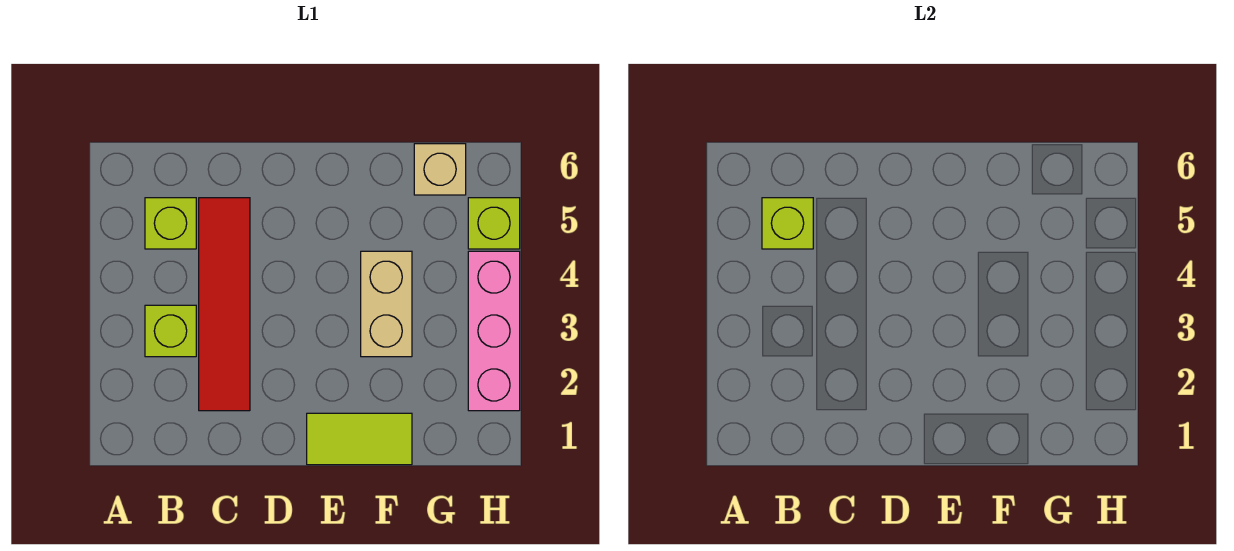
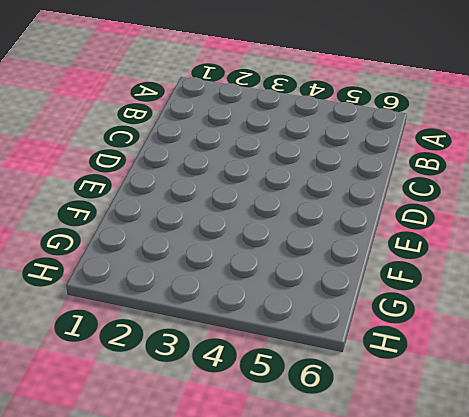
none -> lime brick B3 level 1
none -> lime brick B5 level 1

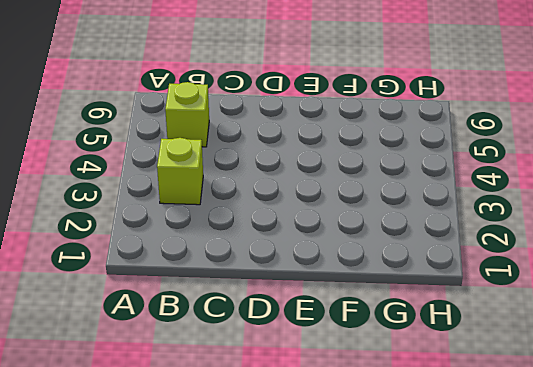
none -> red tile C2:C5 level 1
none -> lime tile E1:F1 level 1

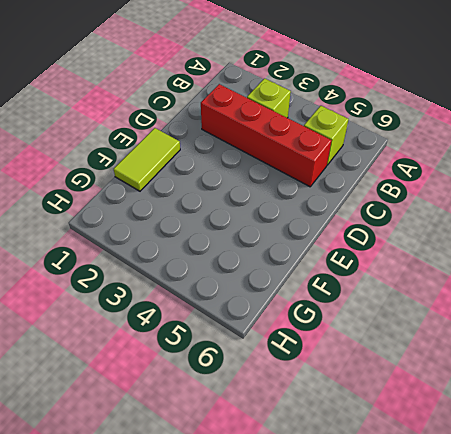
red brick C2:C5 level 1 -> red tile C2:C5 level 1
none -> tan brick F3:F4 level 1
none -> tan brick G6 level 1

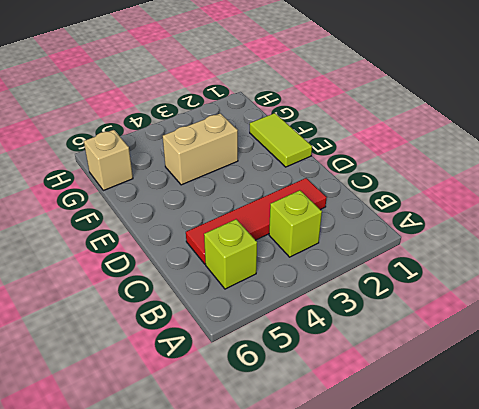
none -> pink brick H2:H4 level 1
none -> lime brick H5 level 1

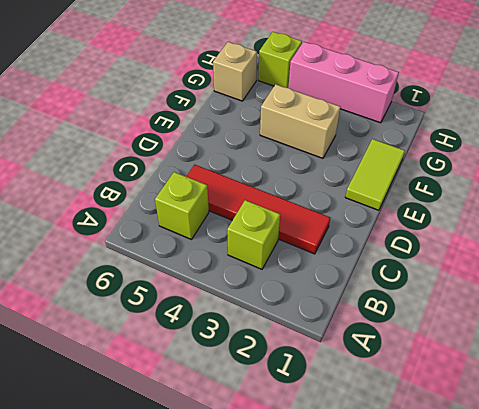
none -> lime brick B5 level 2

